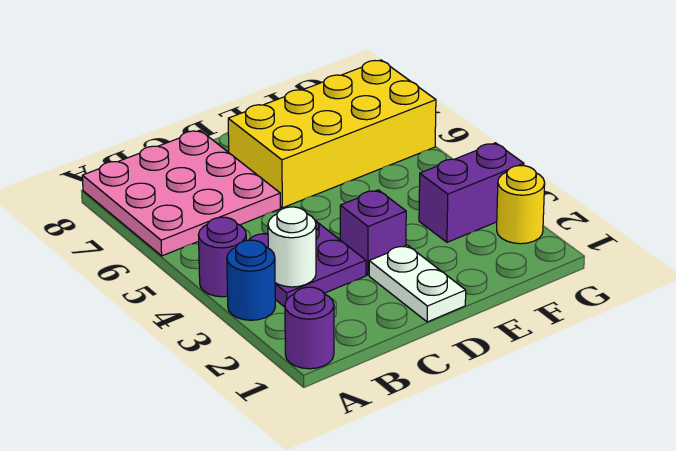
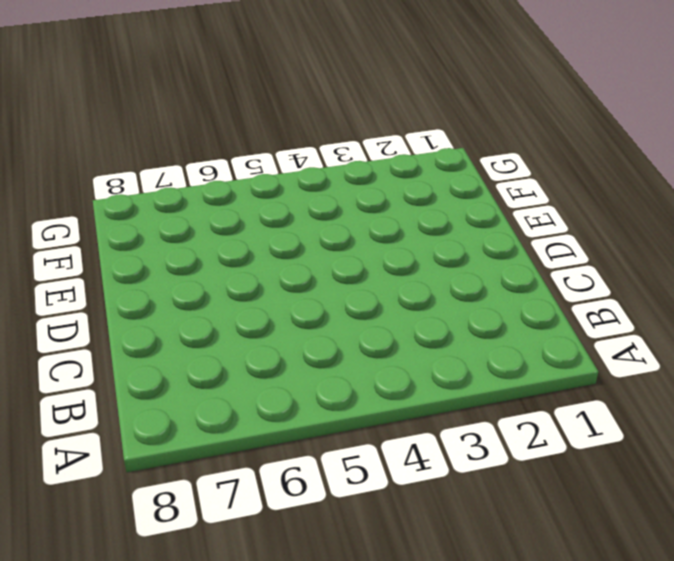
none -> purple round brick A1 level 1
none -> blue round brick A3 level 1

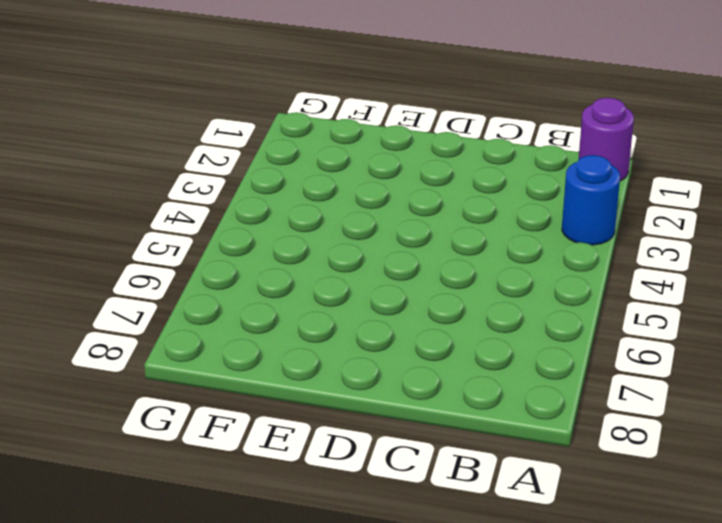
none -> purple round brick A4 level 1
none -> pink plate A6:C8 level 1

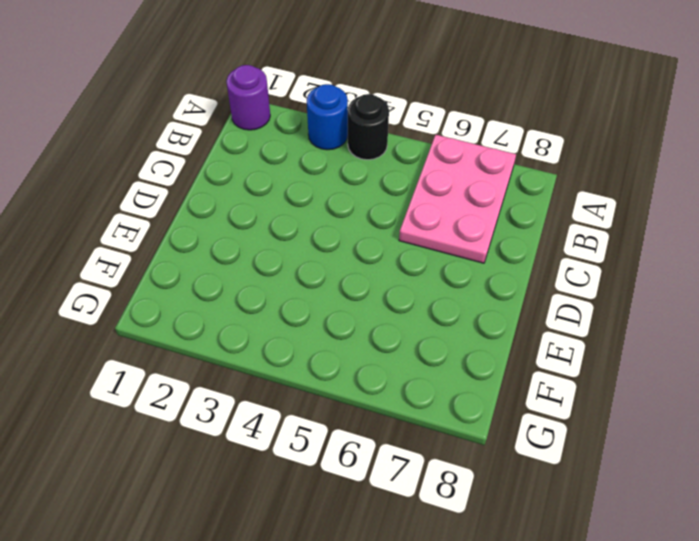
black round brick A4 level 1 -> purple round brick A4 level 1
pink plate A6:C7 level 1 -> pink plate A6:C8 level 1
none -> purple plate B3:C4 level 1
none -> white plate D1:D2 level 1

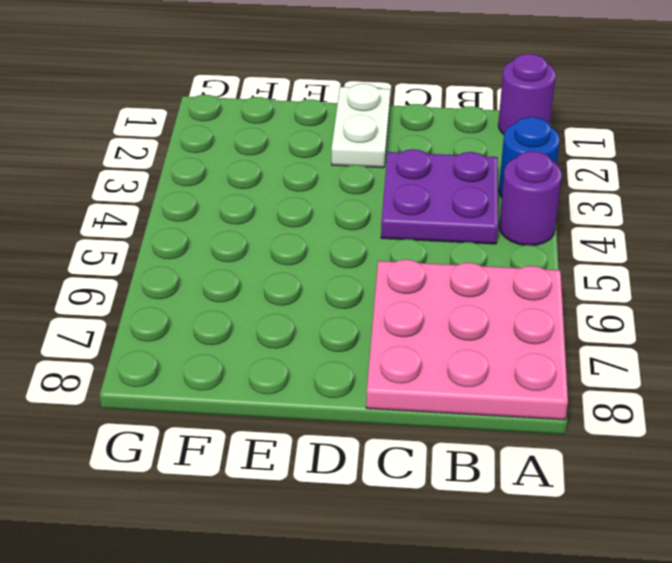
none -> purple brick D3 level 1
none -> yellow brick D6:G7 level 1

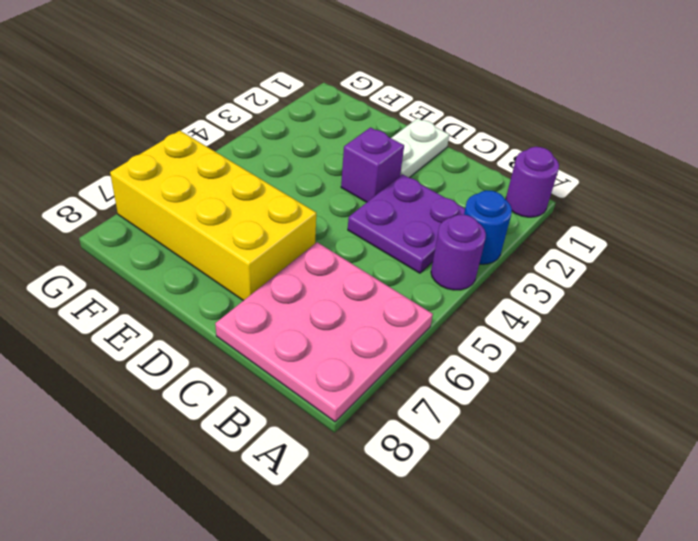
none -> purple brick F3:G3 level 1
none -> yellow round brick G2 level 1

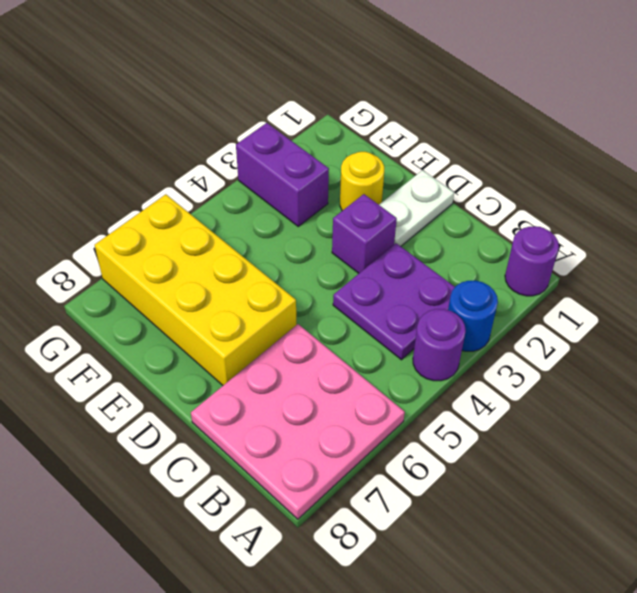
yellow round brick E2 level 1 -> yellow round brick G2 level 1
none -> white round brick B3 level 2

